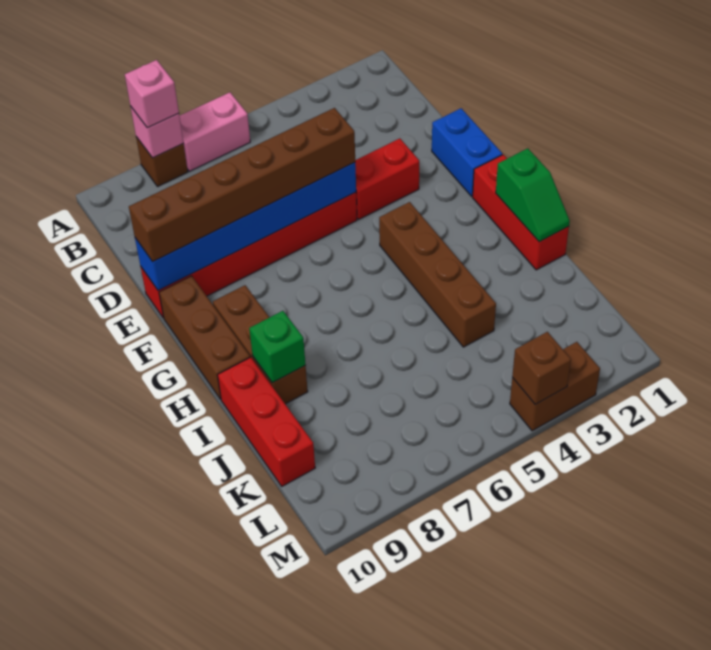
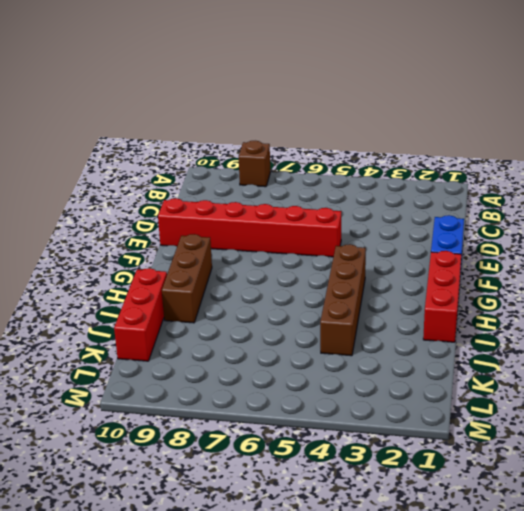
none -> pink brick A6:A7 level 1
none -> red brick E3:E4 level 1
none -> brown brick F10:H10 level 1

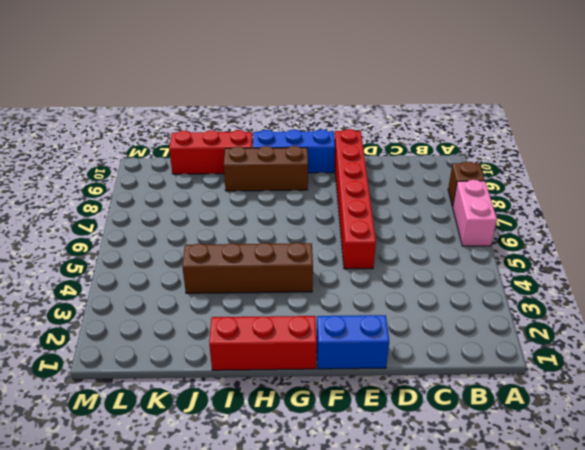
blue brick F10:H10 level 1 -> brown brick F10:H10 level 1
none -> red brick E3:E4 level 1
none -> brown brick M3:M4 level 1
none -> pink brick A8 level 2

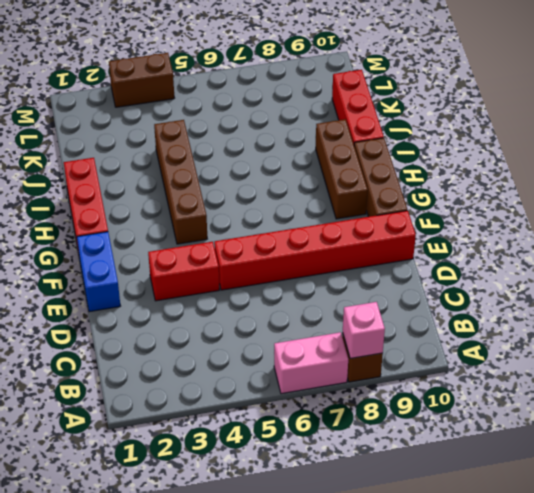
none -> blue brick E5:E10 level 2
none -> green slope H1:I1 level 2 top H
none -> green brick I9 level 2

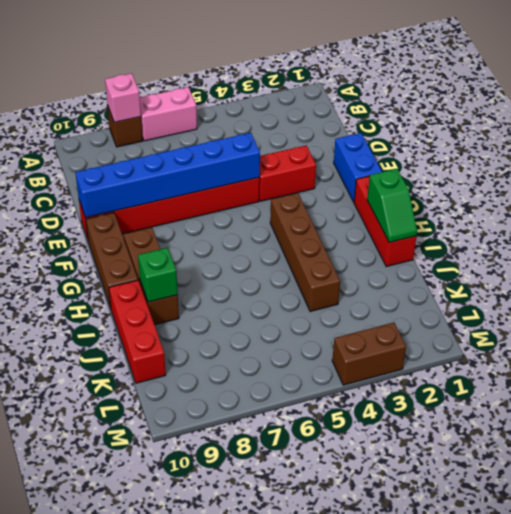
none -> brown brick M4 level 2
none -> pink brick A8 level 3
none -> brown brick E5:E10 level 3

